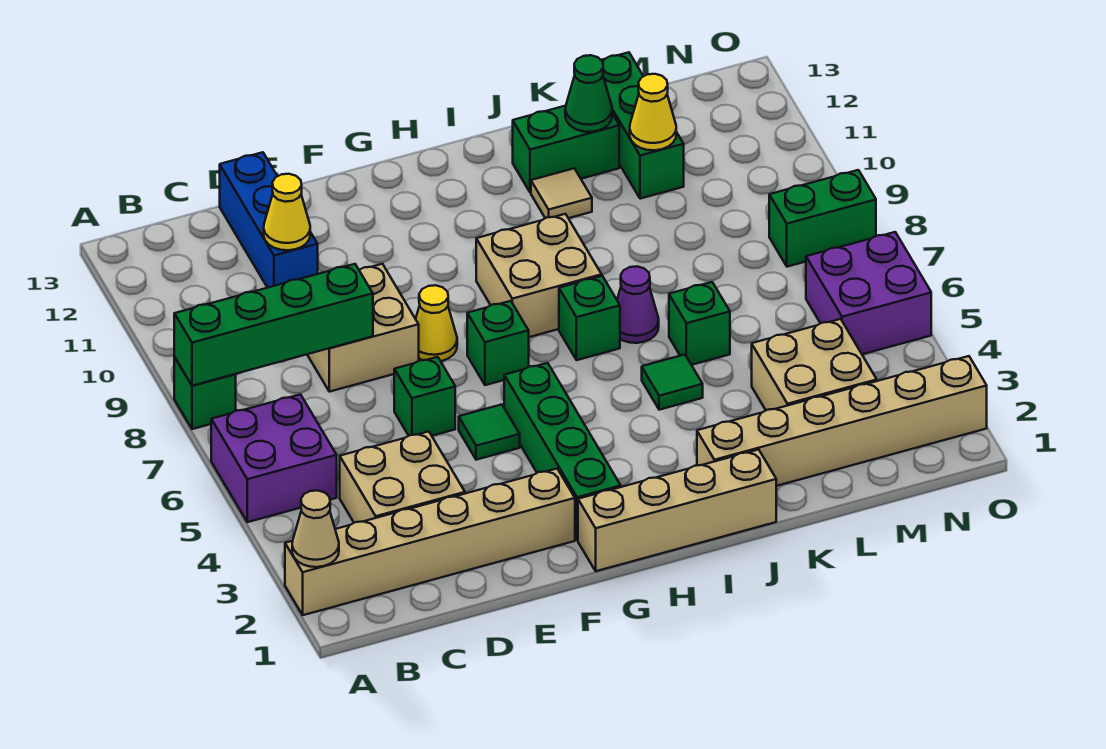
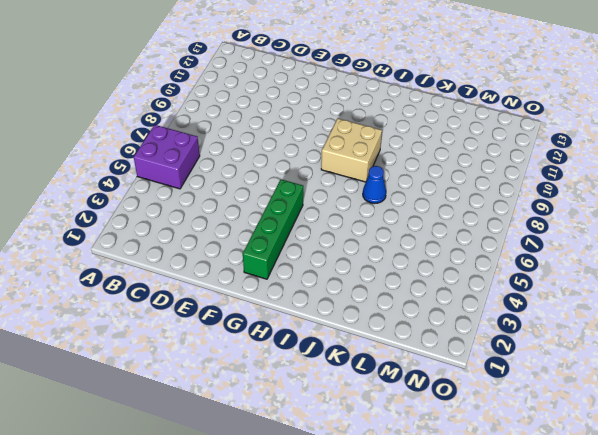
blue cone J7 level 1 -> purple cone J7 level 1
none -> tan brick A2:F2 level 1
none -> green brick A8 level 1
none -> tan brick C3:D4 level 1

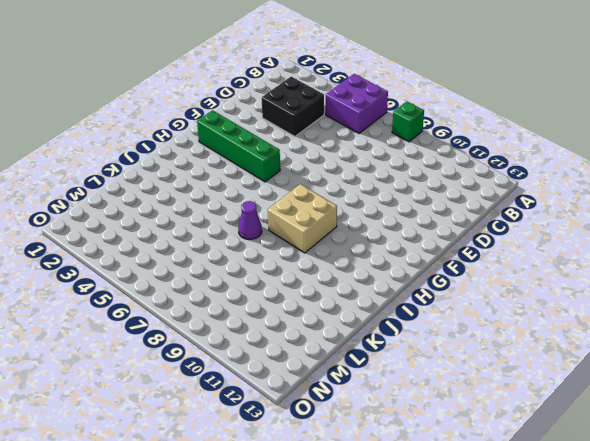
black brick C3:D4 level 1 -> tan brick C3:D4 level 1
none -> tan brick A2:F2 level 1
none -> tan brick D8:E9 level 1
none -> blue brick D11:D13 level 1

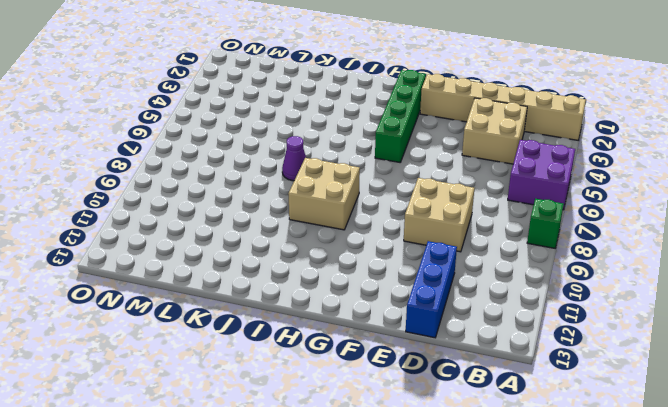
none -> green brick E6 level 1
none -> green tile F5 level 1
none -> yellow cone F8 level 1

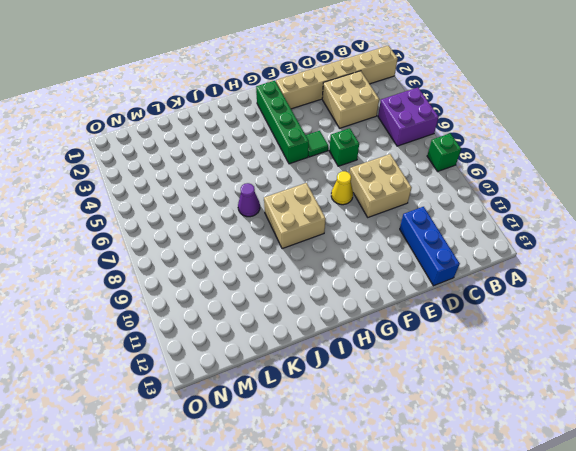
none -> tan brick G1:J1 level 1
none -> green brick G7 level 1
none -> green brick I7 level 1

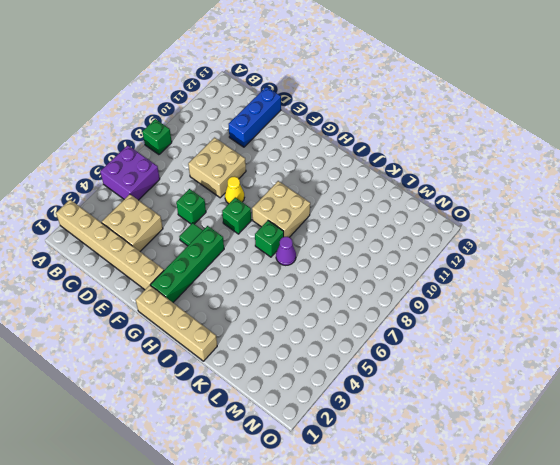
none -> tan brick J2:O2 level 1
none -> green tile J5 level 1
none -> tan tile J11 level 1

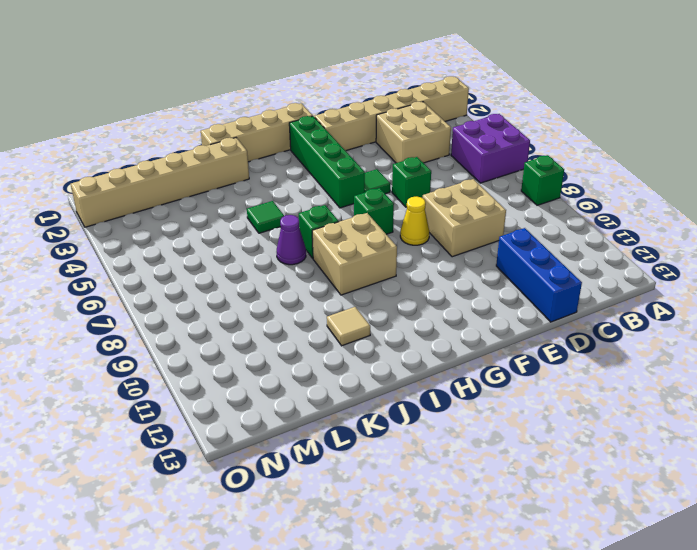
none -> green brick J12:K12 level 1
none -> green brick K6 level 1
none -> tan brick L3:M4 level 1

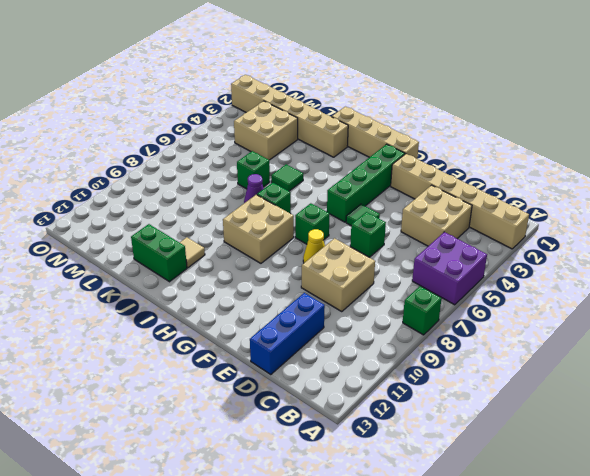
none -> green brick L11:L13 level 1
none -> purple brick N5:O6 level 1
none -> green brick N8:O8 level 1

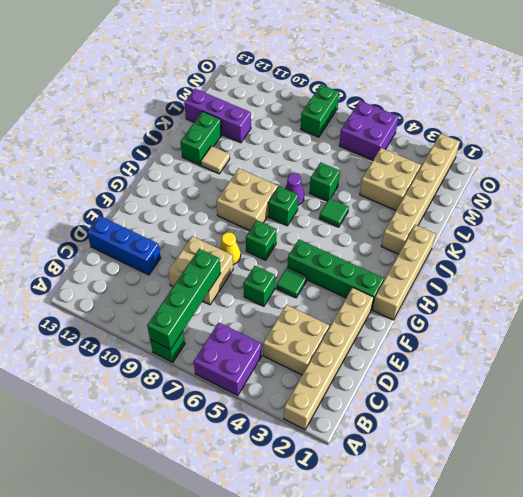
purple brick L11:L13 level 1 -> green brick L11:L13 level 1
none -> tan cone A2 level 2
none -> yellow cone D11 level 2
none -> green cone K12 level 2

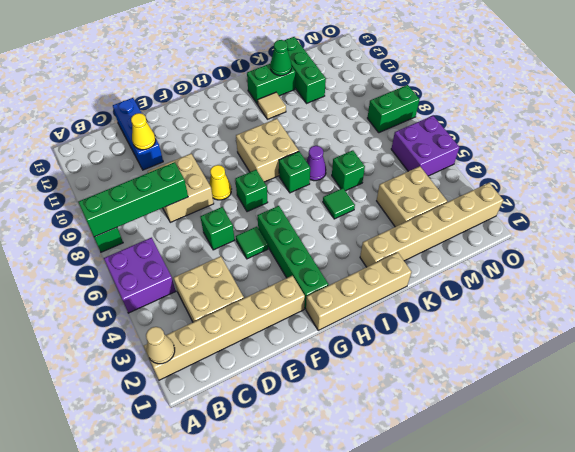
none -> yellow cone L11 level 2

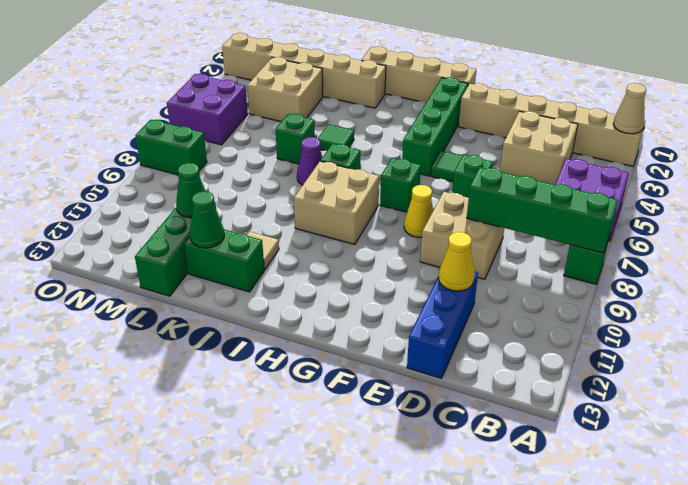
green cone L11 level 2 -> yellow cone L11 level 2

